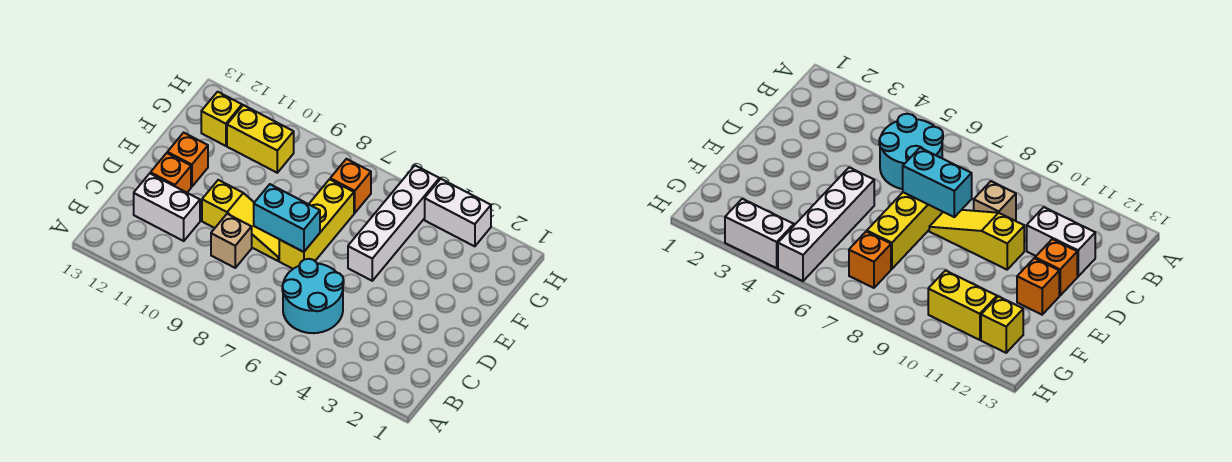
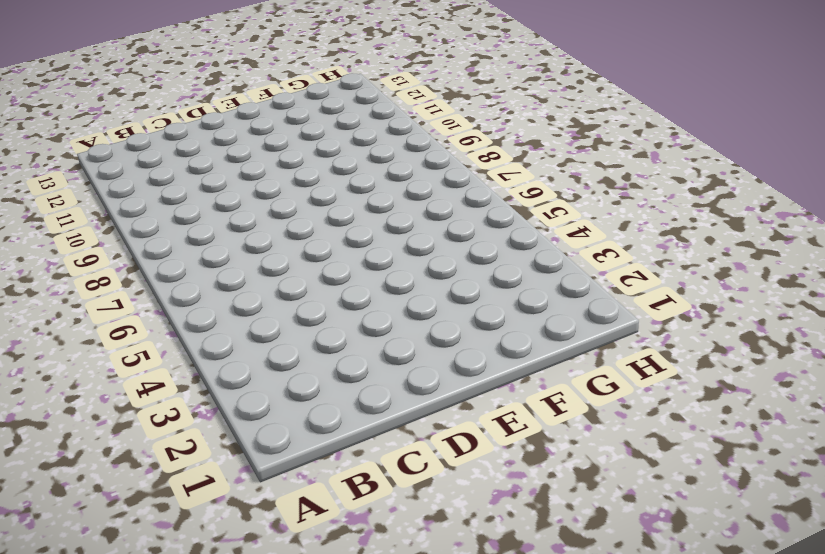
none -> cyan round brick B5:C6 level 1
none -> tan brick C9 level 1
none -> white brick C11:C12 level 1

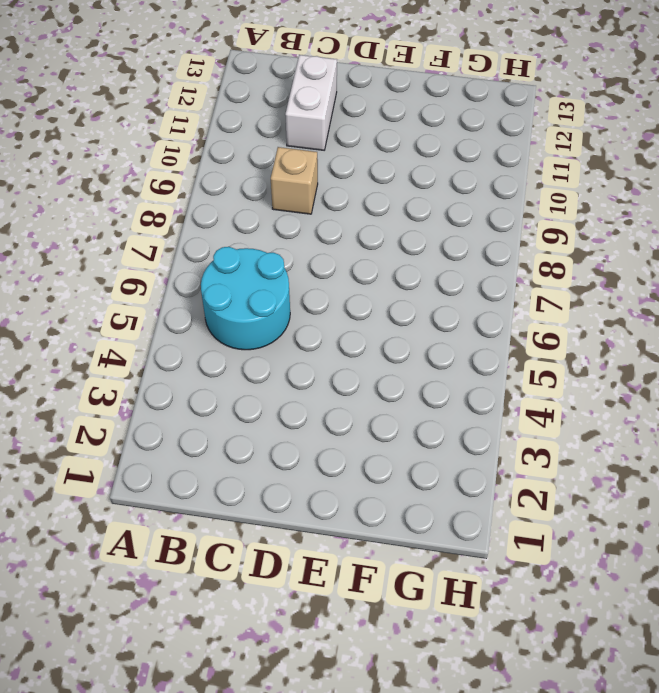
none -> yellow brick D7:F7 level 1
none -> yellow slope D8:D10 level 1 top 10
none -> orange brick D12 level 1

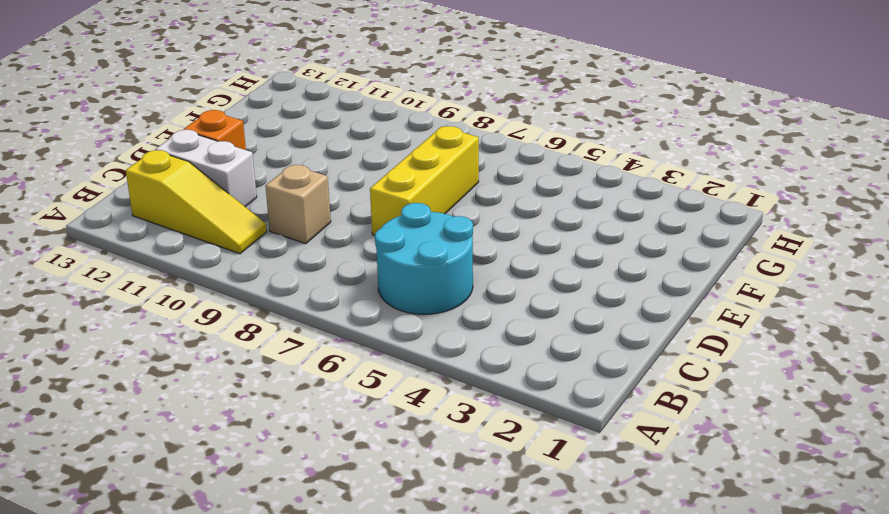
yellow slope B10:B12 level 1 top 12 -> yellow slope D8:D10 level 1 top 10
none -> white brick E5:H5 level 1
none -> orange brick E12 level 1
none -> orange brick G7 level 1

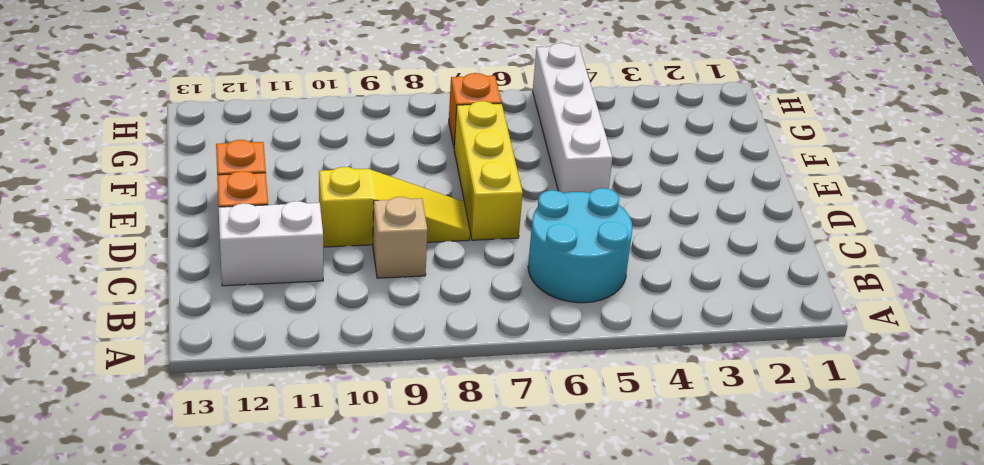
none -> yellow brick G10:G11 level 1
none -> yellow brick G12 level 1
none -> white brick H3:H4 level 1

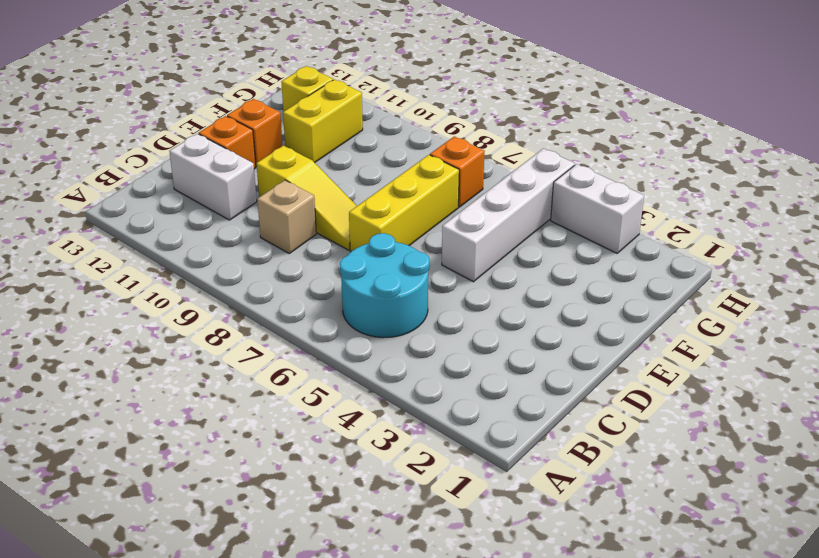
yellow brick F11:G11 level 1 -> yellow brick G10:G11 level 1
none -> cyan brick D7:D8 level 2

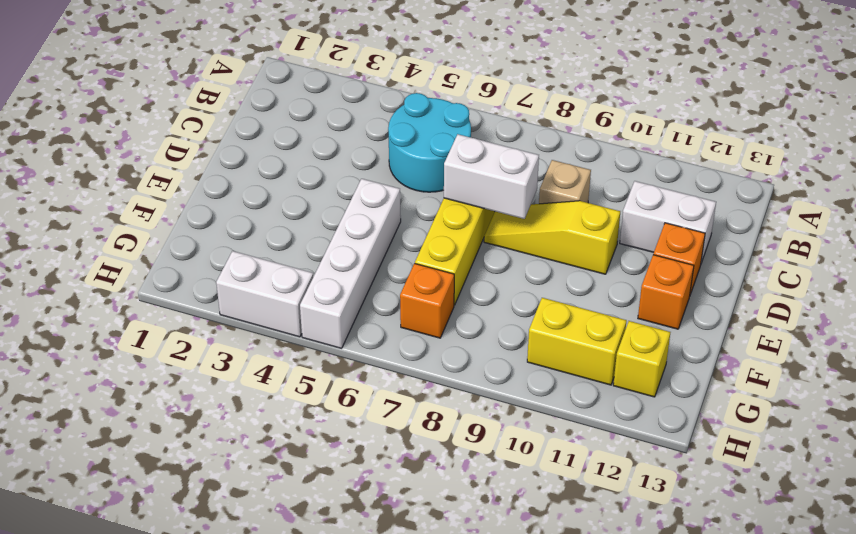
white brick D7:D8 level 2 -> cyan brick D7:D8 level 2

